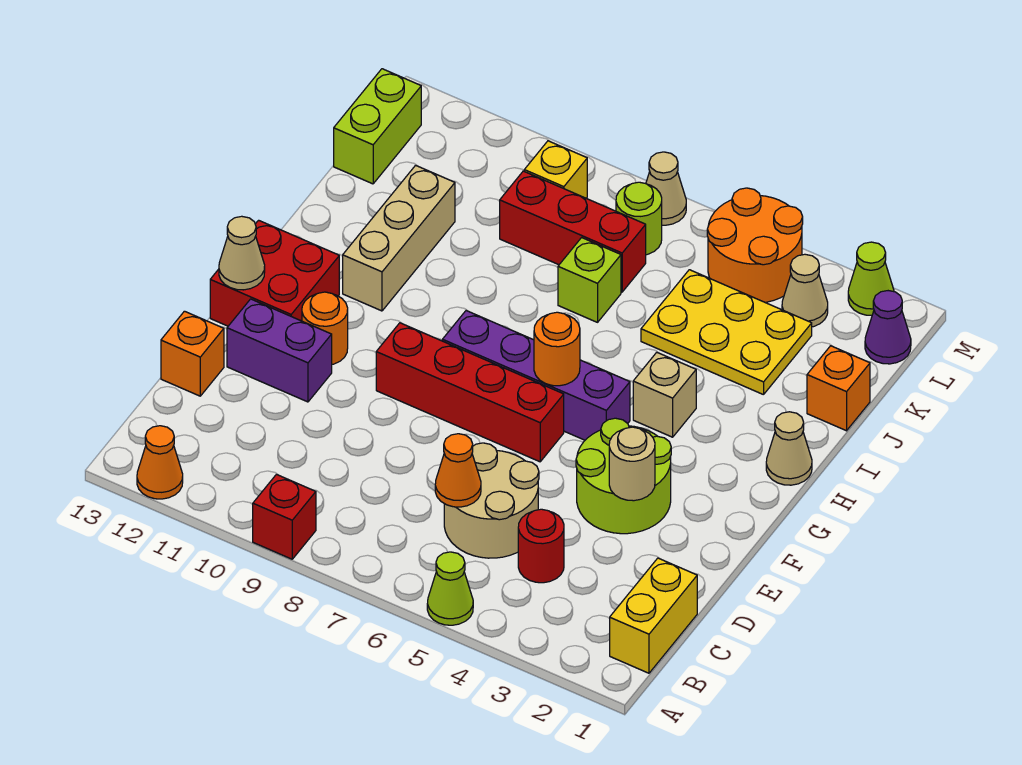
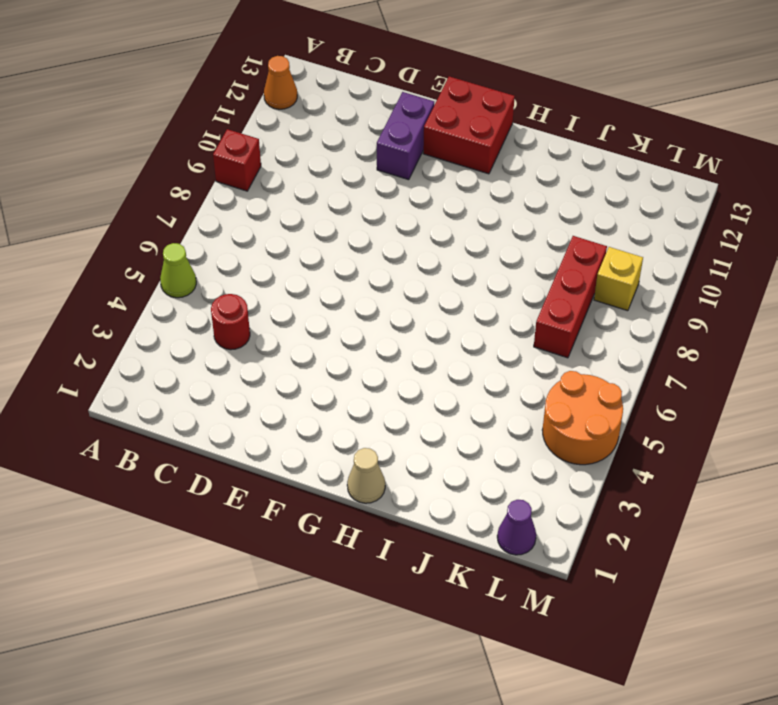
none -> yellow brick B1:C1 level 1
none -> tan round brick C5:D6 level 1
none -> orange brick D13 level 1
none -> lime round brick E3:F4 level 1

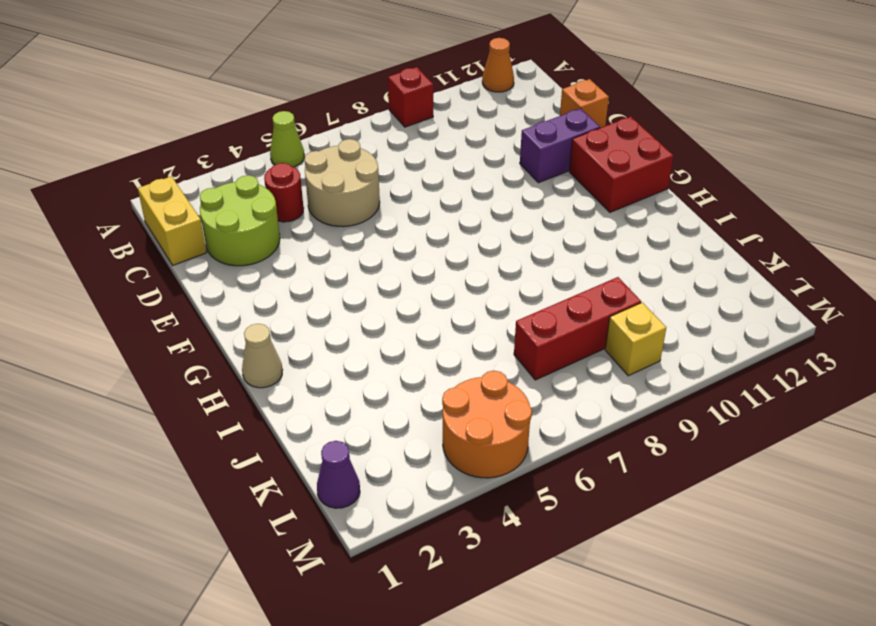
lime round brick C2:D3 level 1 -> lime round brick E3:F4 level 1
none -> red brick F6:F9 level 1
none -> orange round brick F11 level 1
none -> purple brick G5:G8 level 1
none -> tan brick H4 level 1

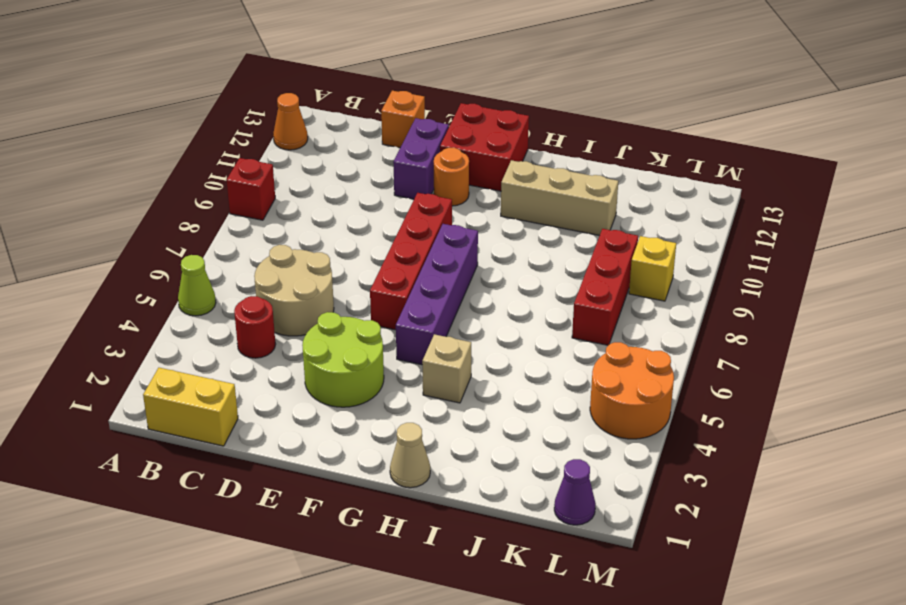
none -> orange brick J1 level 1
none -> yellow plate J3:K5 level 1
none -> lime brick J7 level 1
none -> lime brick K13:L13 level 1

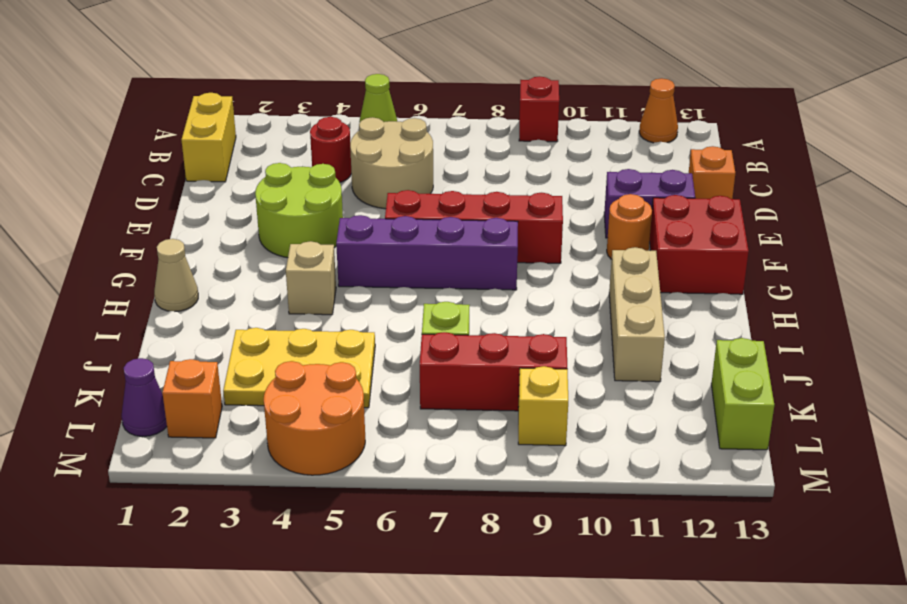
orange brick L2 level 1 -> orange brick J1 level 1
none -> tan cone L3 level 1
none -> lime round brick L7 level 1
none -> lime cone M2 level 1
none -> tan cone M7 level 1

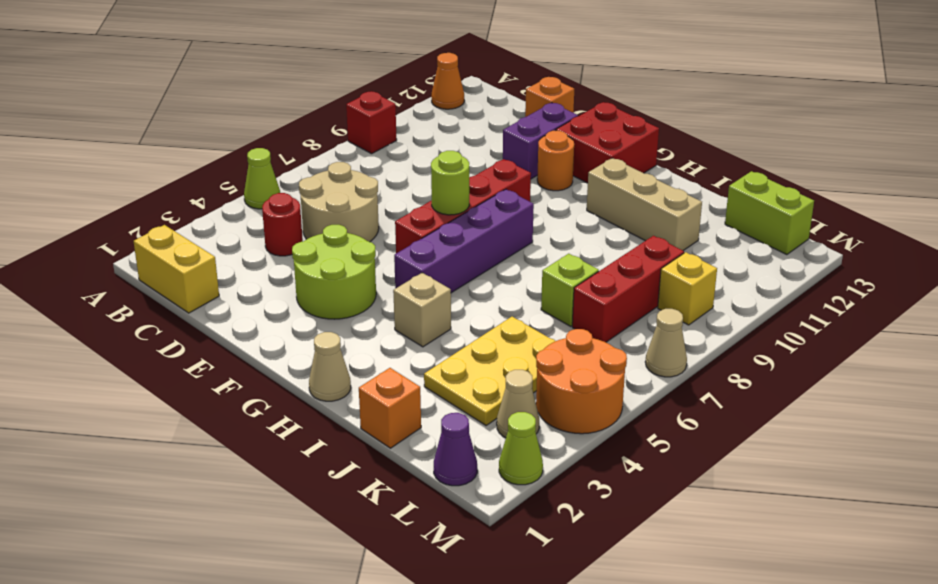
lime round brick F7 level 2 -> lime round brick L7 level 1
none -> orange cone C6 level 2
none -> tan round brick E3 level 2
none -> tan cone F13 level 2
none -> orange round brick G6 level 2

